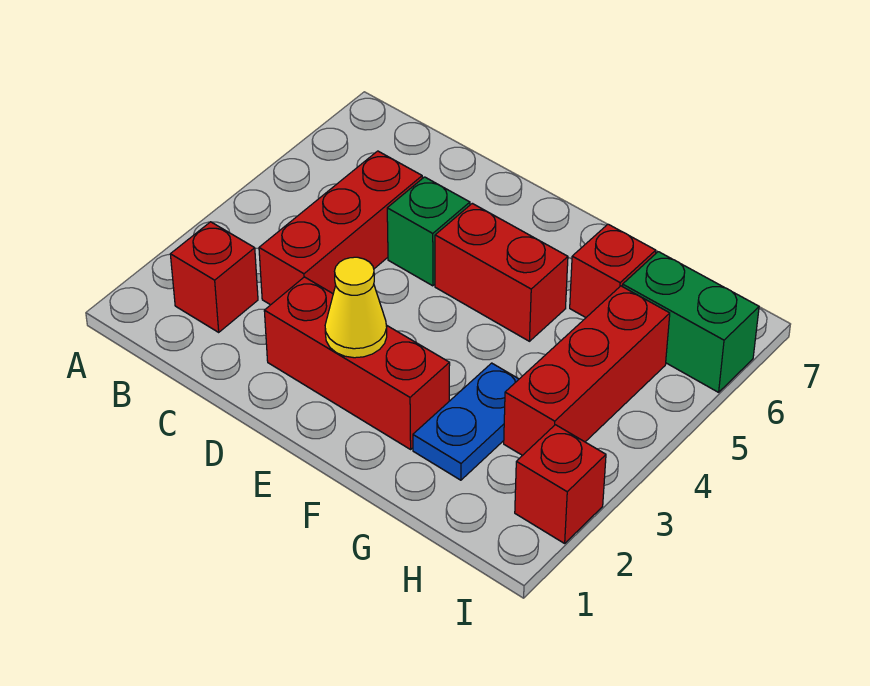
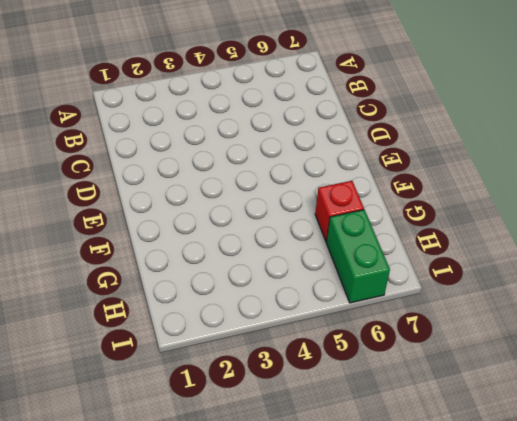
none -> red brick B2 level 1
none -> red brick C3:C5 level 1

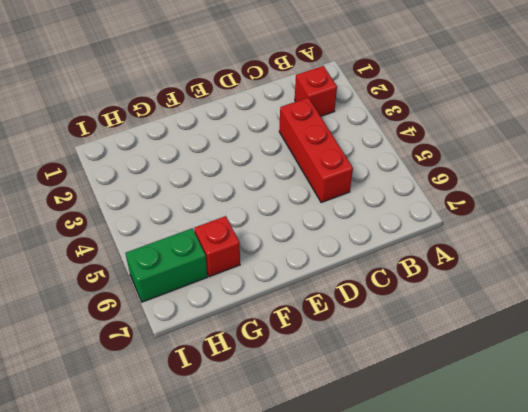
none -> red brick D2:F2 level 1
none -> green brick D5 level 1

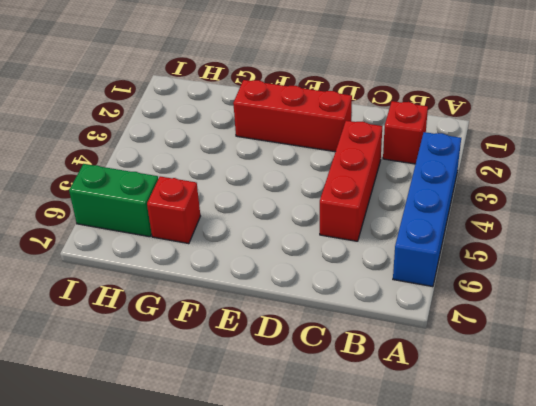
blue brick A3:A6 level 1 -> none
none -> green brick D5 level 1
none -> red brick E5:F5 level 1

